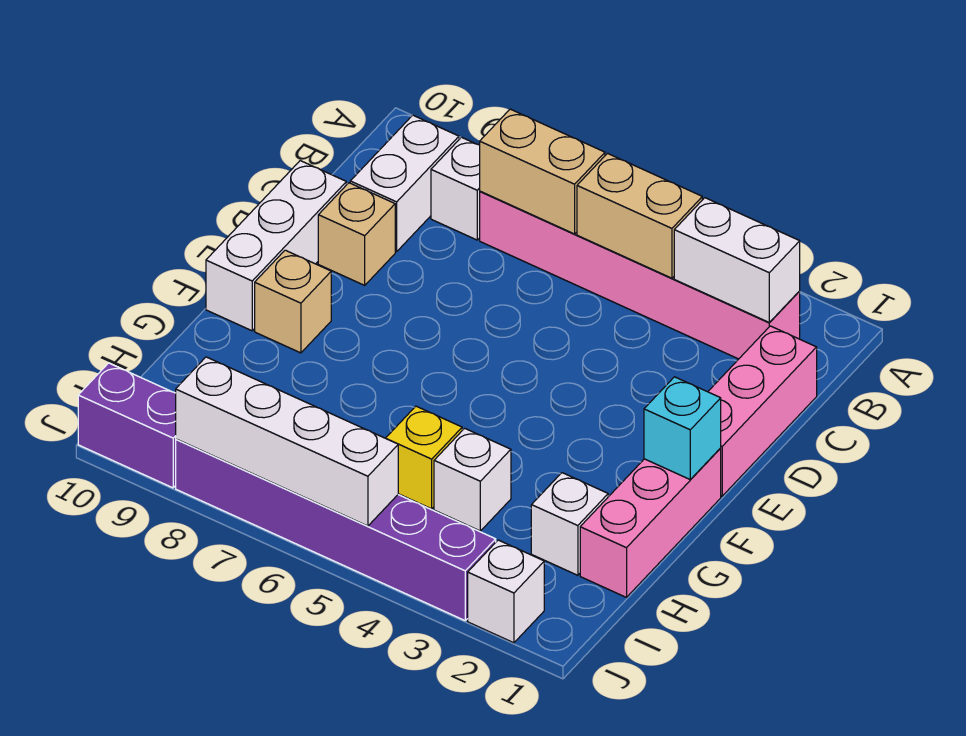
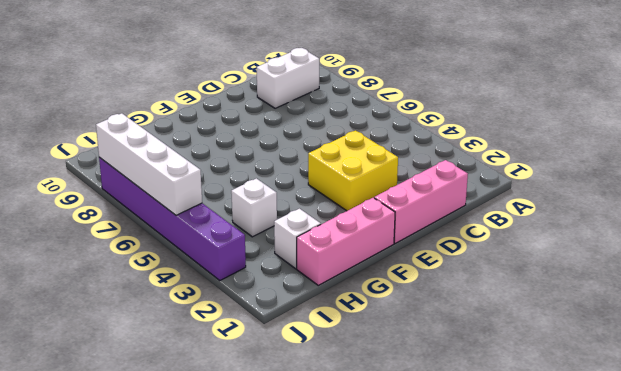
yellow brick D3:E4 level 1 -> none
none -> pink brick B2:B7 level 1
none -> white brick B8 level 1
none -> tan brick D9 level 1

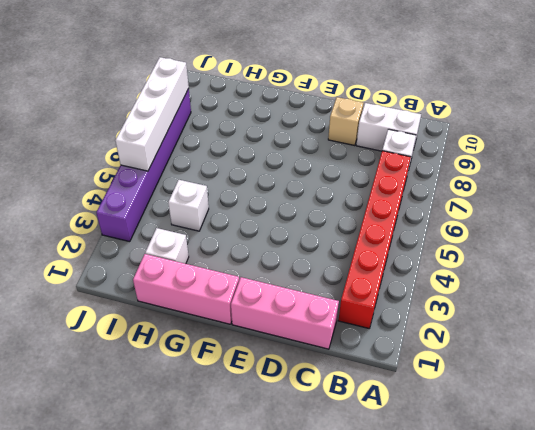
red brick B2:B7 level 1 -> pink brick B2:B7 level 1
none -> white brick D10:F10 level 1
none -> tan brick F9 level 1
none -> yellow brick H5 level 1

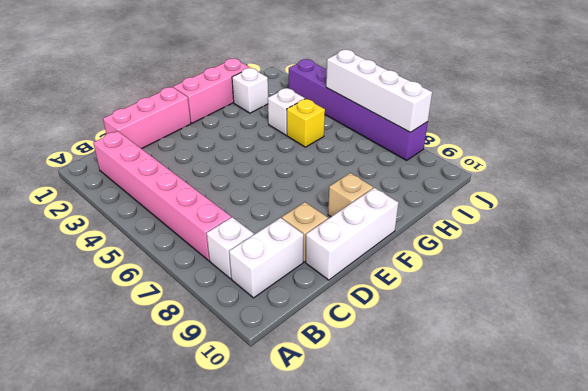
none -> white brick J2 level 1
none -> purple brick J9:J10 level 1
none -> white brick B2:B3 level 2

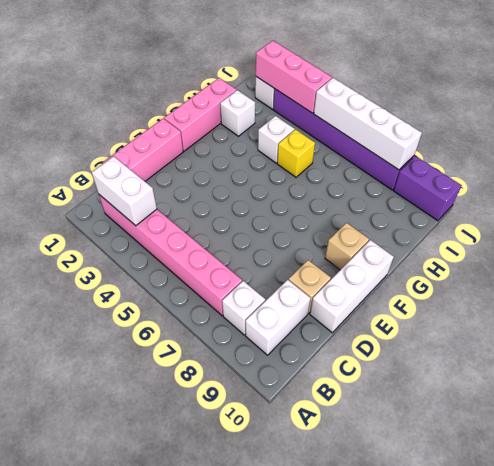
pink brick J2:J4 level 2 -> none
none -> tan brick B4:B5 level 2
none -> tan brick B6:B7 level 2
none -> cyan brick F1 level 2

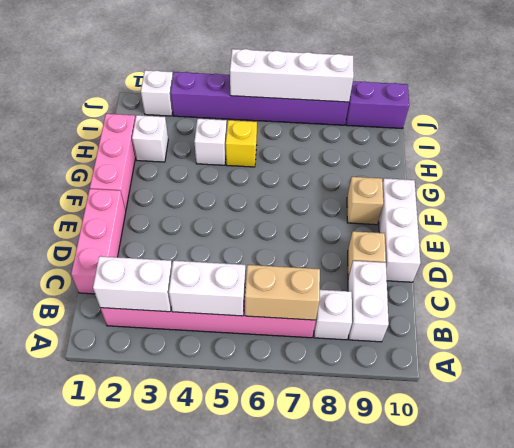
white brick B4:B5 level 2 -> tan brick B4:B5 level 2
none -> cyan brick F1 level 2

